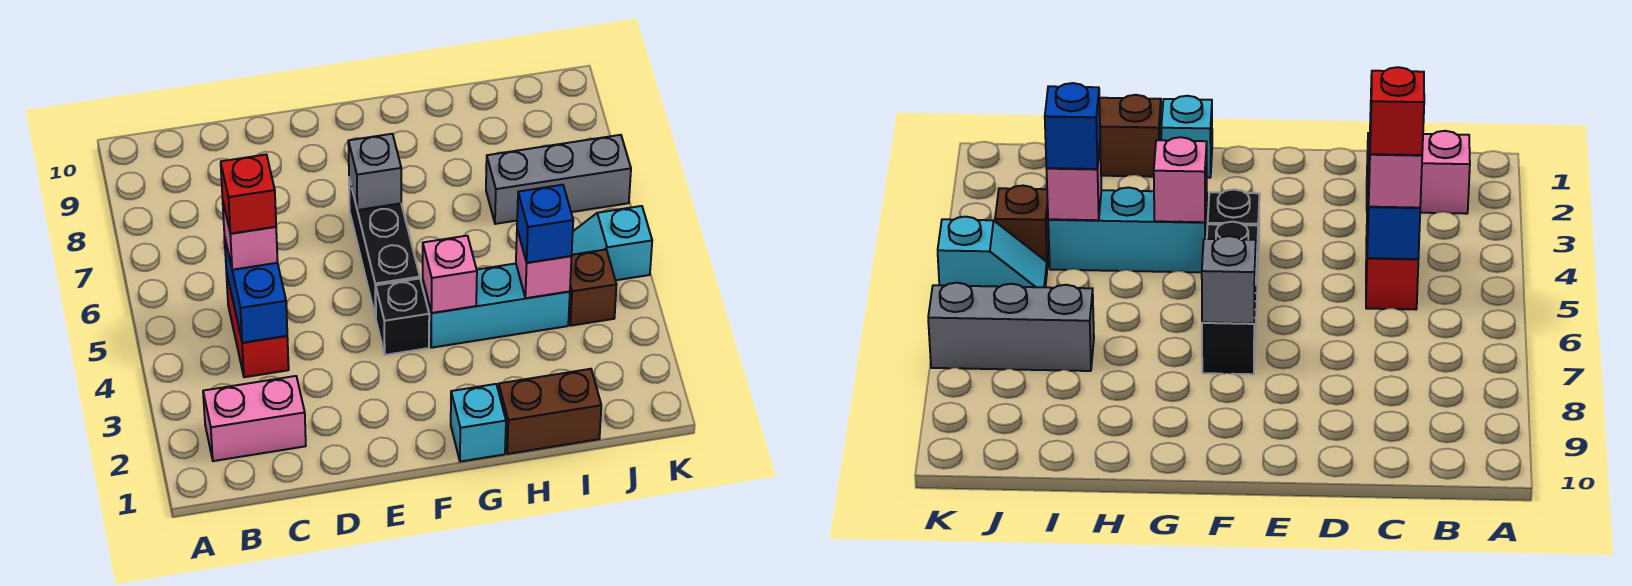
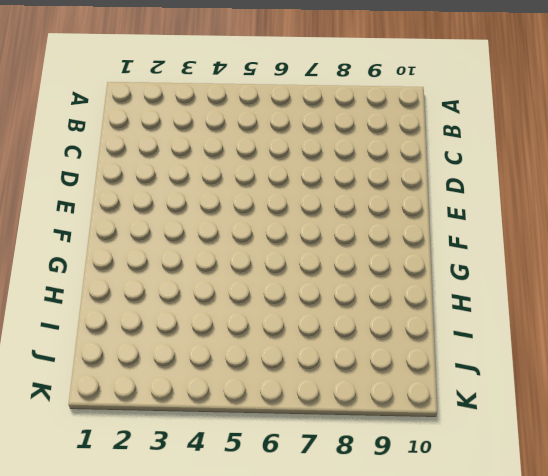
none -> pink brick B2:C2 level 1
none -> red brick C4:C5 level 1
none -> black brick F4 level 1

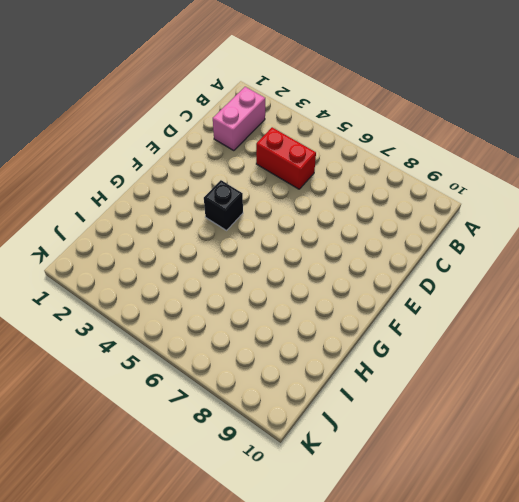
none -> black brick F5:F7 level 1
none -> cyan brick G1 level 1
none -> cyan brick G4:I4 level 1

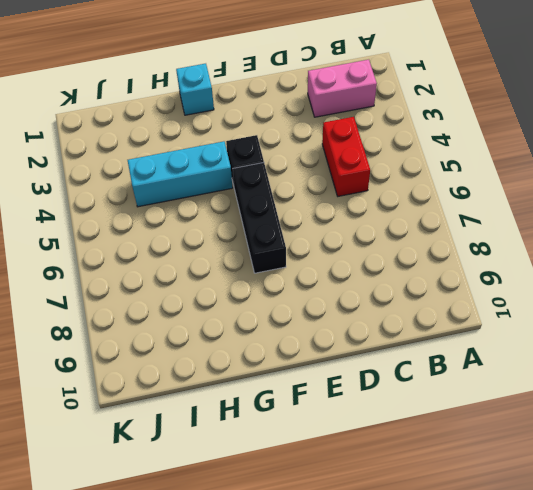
none -> brown brick H1:I1 level 1
none -> grey brick I7:K7 level 1
none -> brown brick J4 level 1

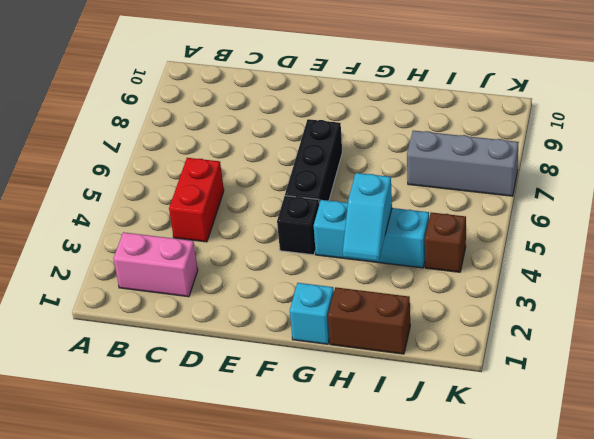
cyan slope H3:H4 level 2 top 4 -> cyan slope J5:K5 level 1 top K
none -> blue brick C4:C5 level 2
none -> grey brick F7 level 2
none -> pink brick G4 level 2

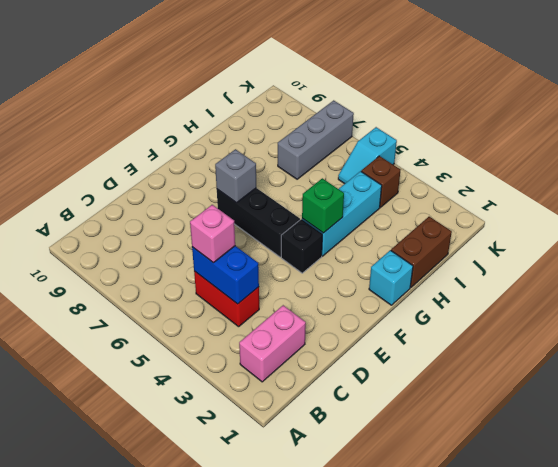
green brick G4 level 2 -> pink brick G4 level 2
none -> pink brick I4 level 2
none -> blue brick I4 level 3
none -> red brick C5 level 4

